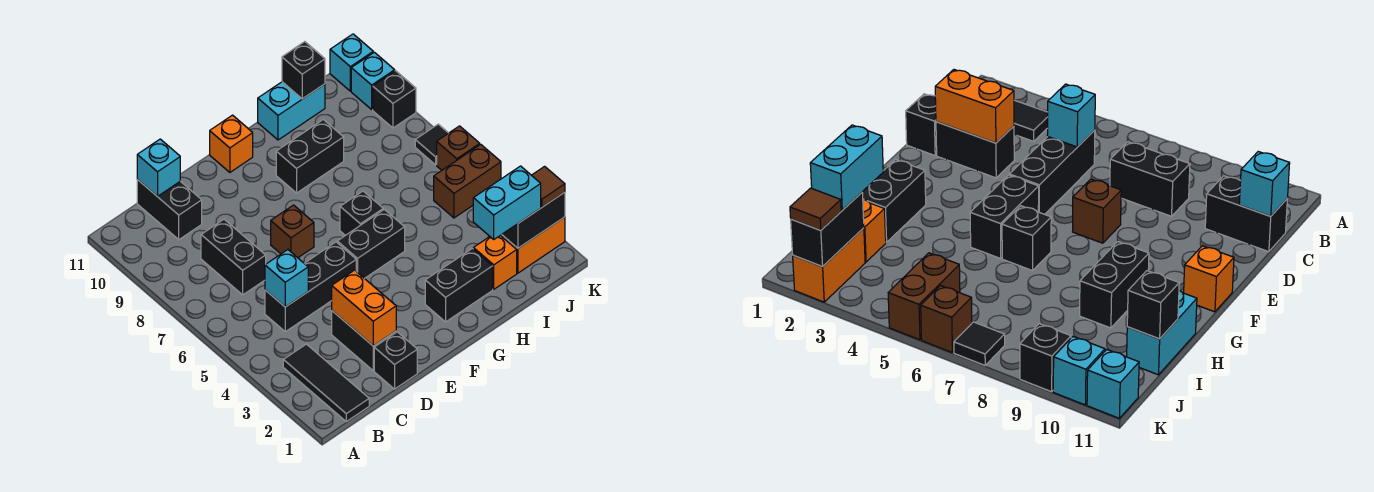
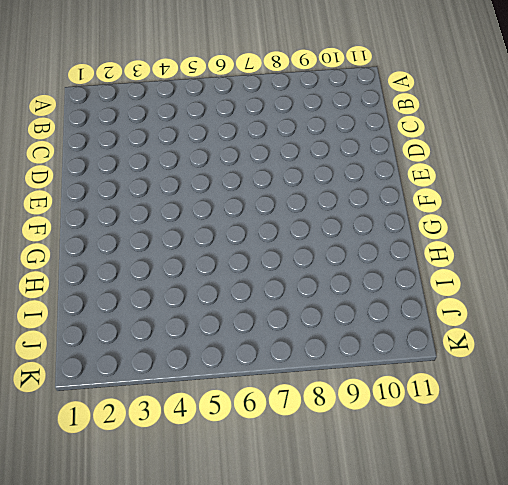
none -> black tile B1:B3 level 1
none -> black brick C5:E5 level 1
none -> black brick C7:C8 level 1

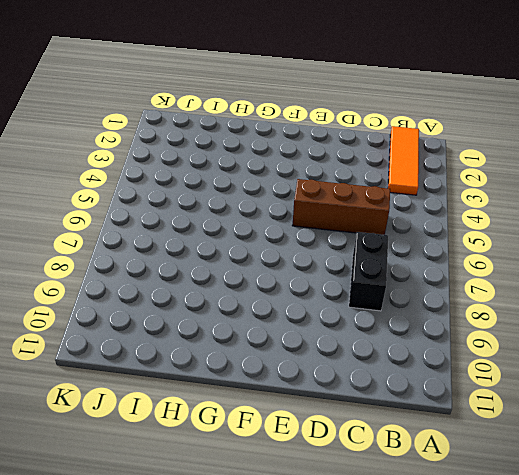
orange tile B1:B3 level 1 -> black tile B1:B3 level 1
brown brick C5:E5 level 1 -> black brick C5:E5 level 1
none -> black brick C10:C11 level 1
none -> black brick D1 level 1
none -> black brick D2:D3 level 1

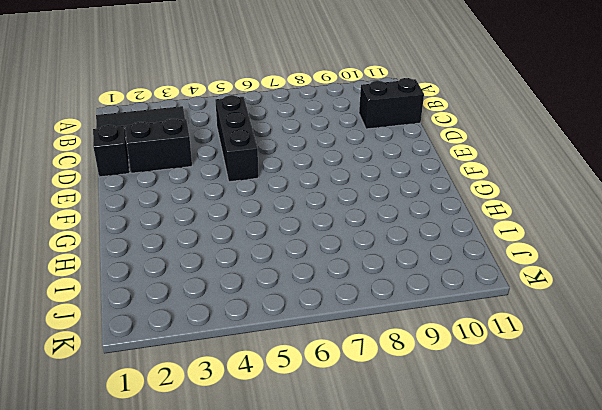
none -> black brick C7:C8 level 1
none -> brown brick E7 level 1
none -> black brick F5:G5 level 1

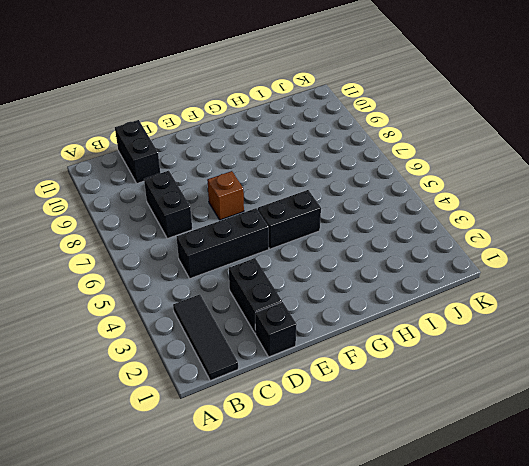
none -> orange brick F11 level 1
none -> black brick G2:H2 level 1
none -> black brick G6 level 1

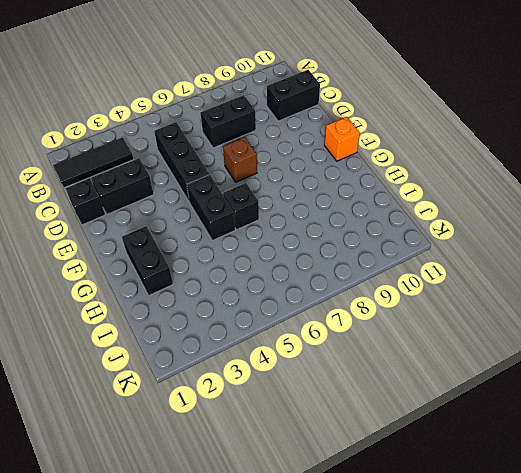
none -> black brick G9:H9 level 1
none -> cyan brick H11:I11 level 1
none -> orange brick I2 level 1

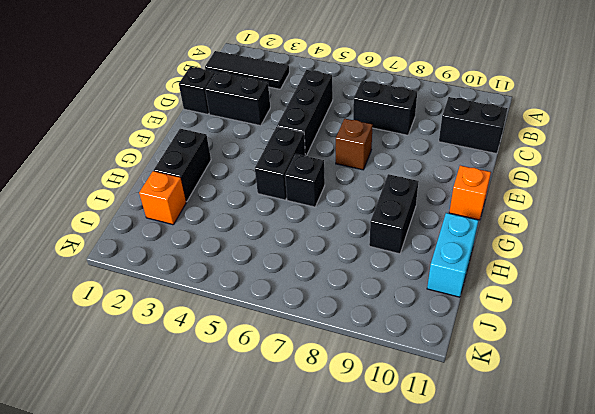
none -> orange brick J2:K2 level 1
none -> brown brick J5:K5 level 1
none -> brown brick K6 level 1

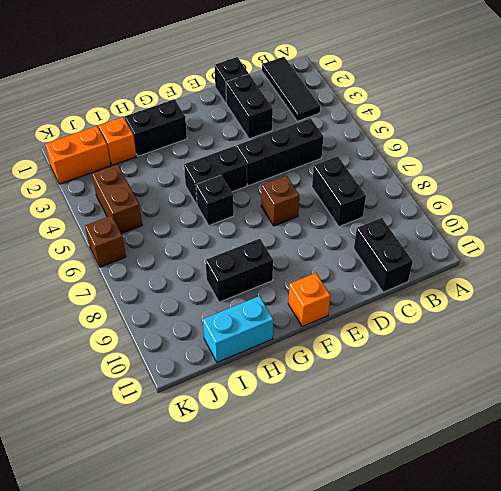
brown brick J4:J5 level 1 -> brown brick J5:K5 level 1
none -> black tile K7 level 1
none -> black brick K9 level 1
none -> cyan brick K10 level 1

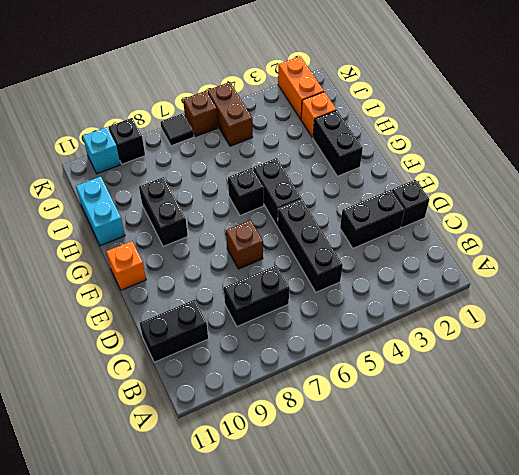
none -> black tile B1:B3 level 1
none -> cyan brick K11 level 1
none -> cyan brick C5 level 2

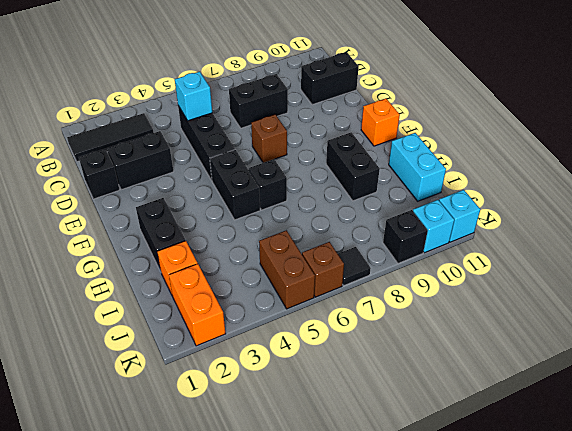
none -> cyan brick C11 level 2
none -> orange brick D2:D3 level 2
none -> black brick I11 level 2

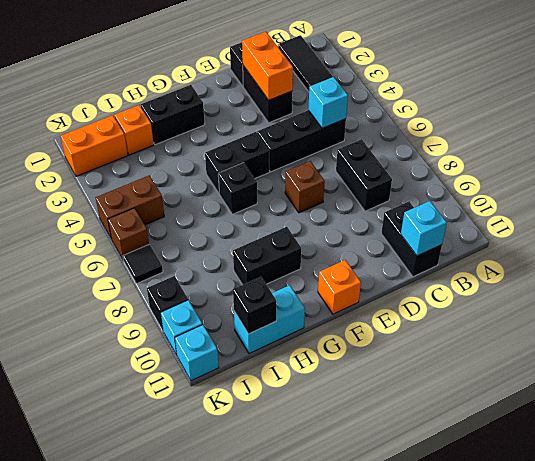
none -> black brick J2:K2 level 2
none -> cyan brick I2:J2 level 3
none -> brown tile K2 level 3

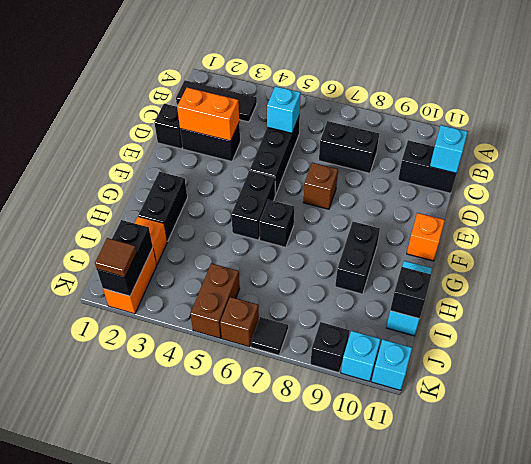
none -> cyan brick I2:J2 level 3

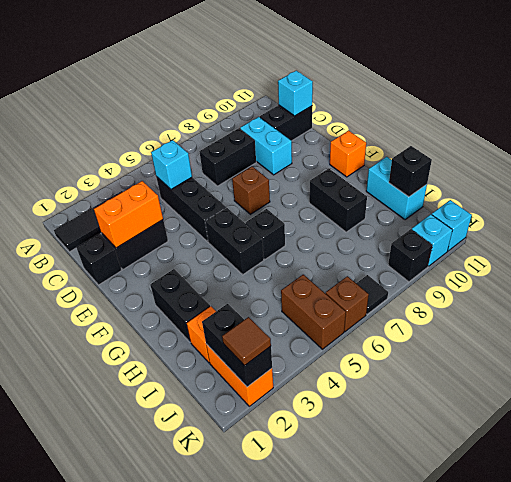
cyan brick C9:D9 level 1 -> cyan brick I2:J2 level 3

